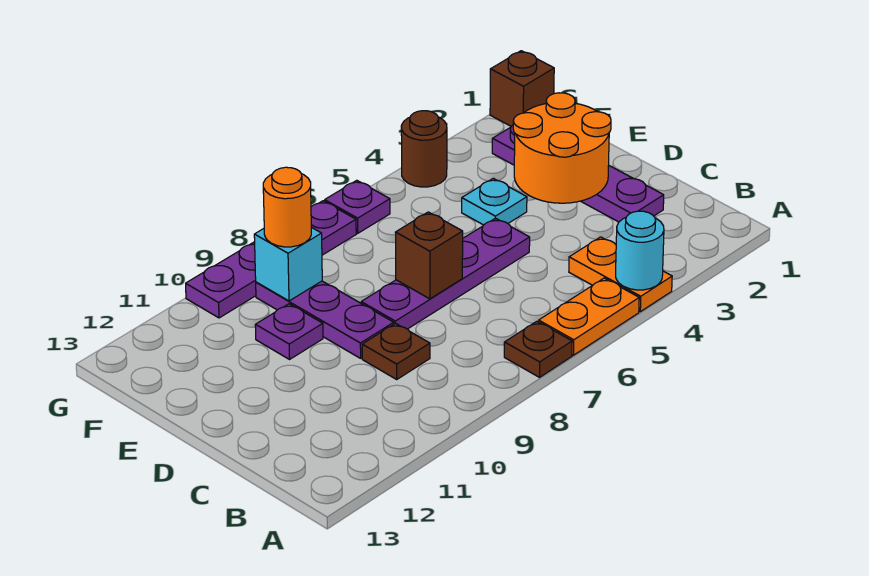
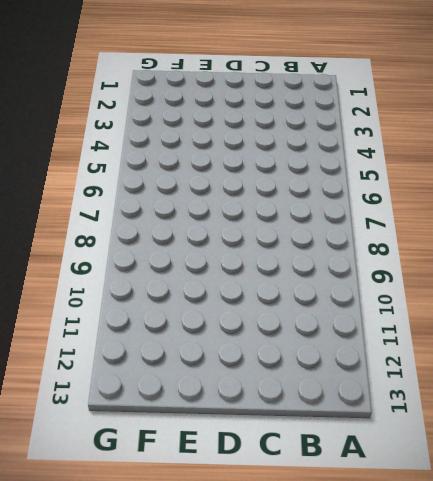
none -> orange plate A4:B4 level 1
none -> orange plate A5:A6 level 1
none -> brown plate A7 level 1

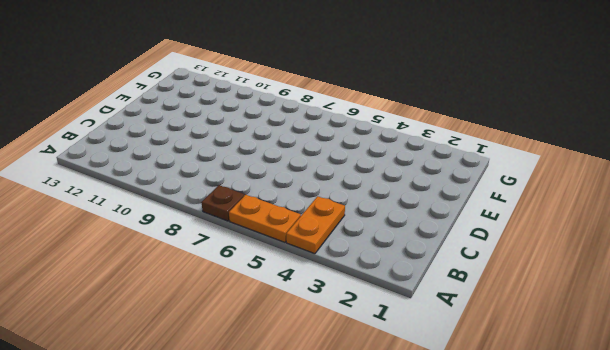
none -> purple plate C2:F2 level 1
none -> brown plate C9 level 1
none -> purple plate D5:D8 level 1

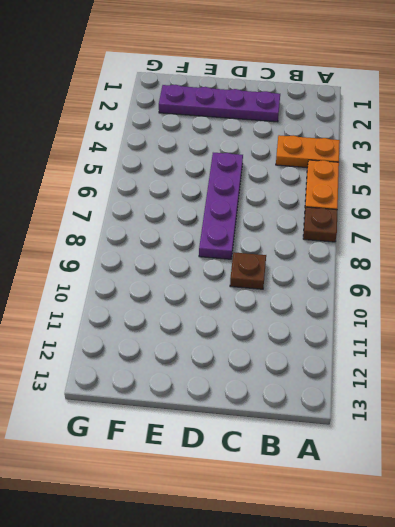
none -> purple plate D9:F9 level 1
none -> cyan plate E4 level 1
none -> purple plate E10 level 1

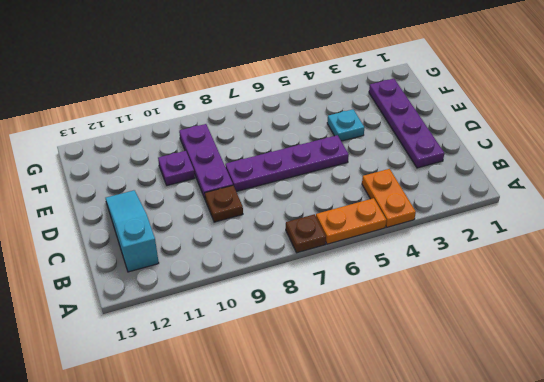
cyan slope B12:D12 level 1 top B -> none
none -> brown brick G1 level 1
none -> brown round brick G4 level 1
none -> purple plate G6 level 1

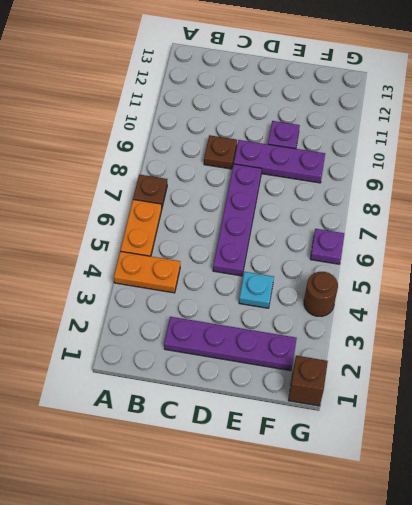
none -> purple plate G7:G10 level 1
none -> cyan round brick A4 level 2
none -> orange round brick D2:E3 level 2

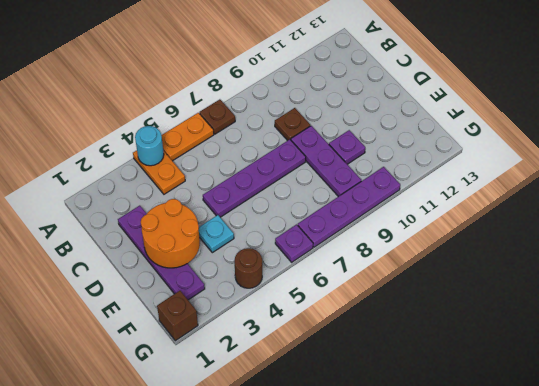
none -> brown brick D7 level 2
none -> cyan brick F9 level 2
none -> orange round brick F9 level 3

